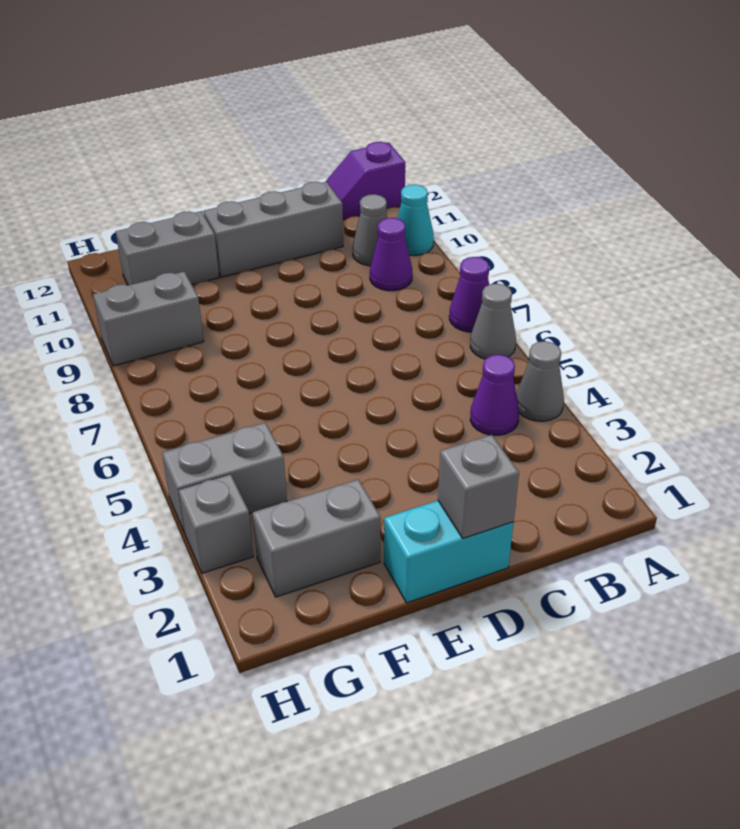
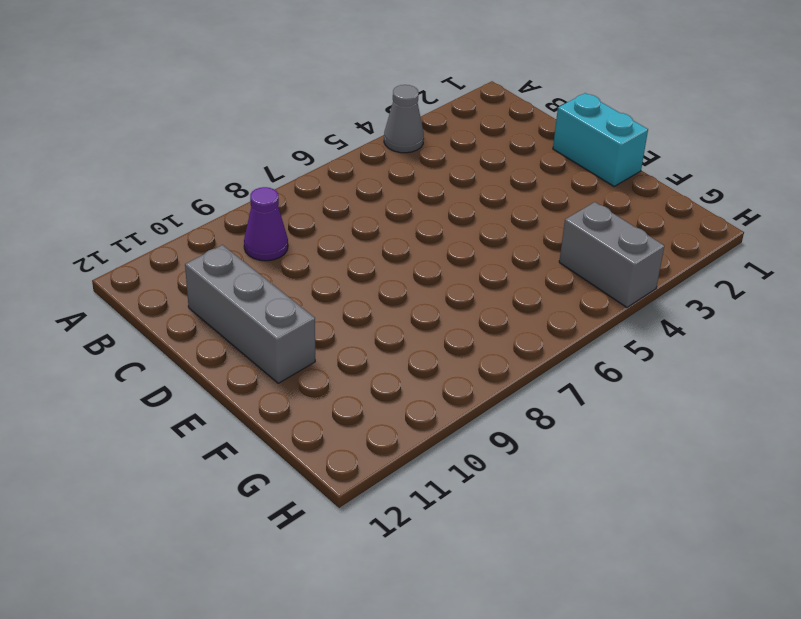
none -> grey cone A6 level 1
none -> purple cone A7 level 1
none -> cyan cone A10 level 1

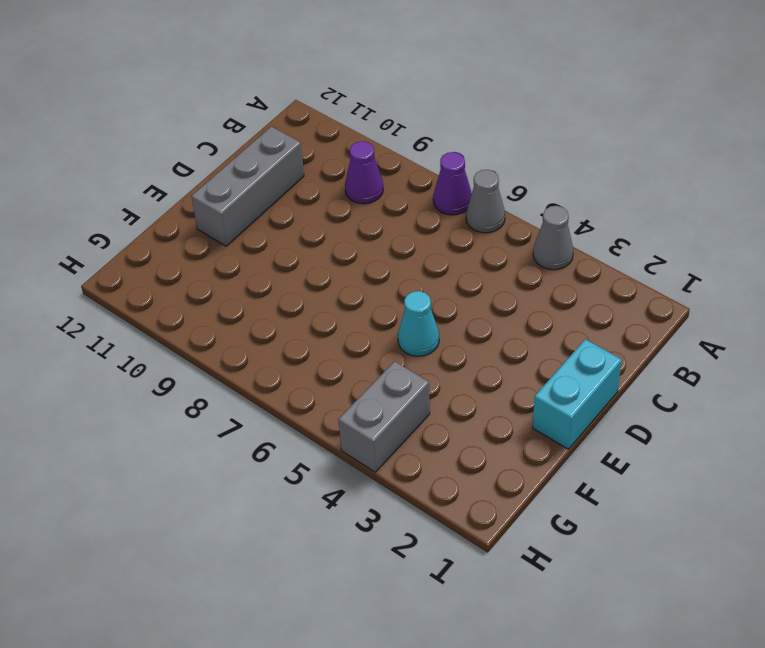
cyan cone E5 level 1 -> cyan cone A10 level 1
none -> purple slope A12:B12 level 1 top A
none -> purple cone B4 level 1
none -> grey cone B10 level 1

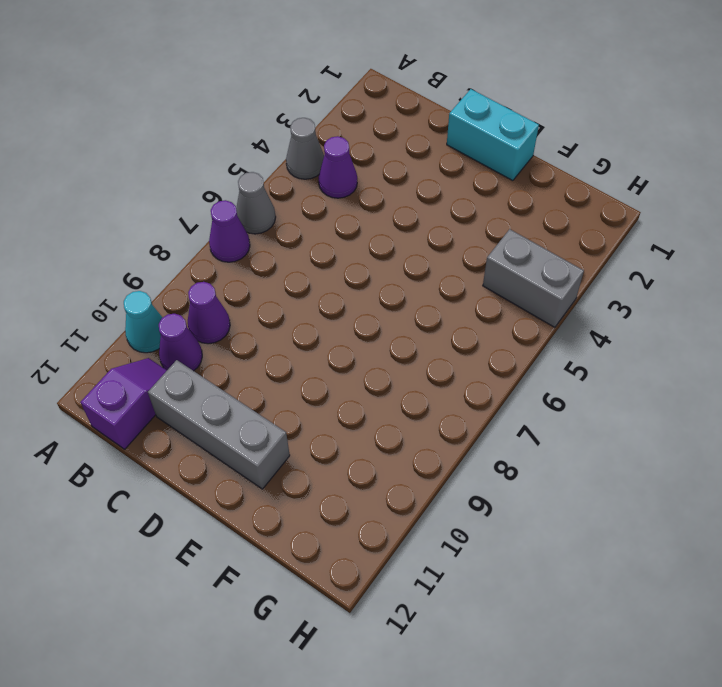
purple cone B10 level 1 -> grey cone B10 level 1
purple slope B11:B12 level 1 top 12 -> purple slope A12:B12 level 1 top A
none -> grey brick F2:G2 level 1
none -> grey brick F11:G11 level 1
none -> grey brick G9:H9 level 1

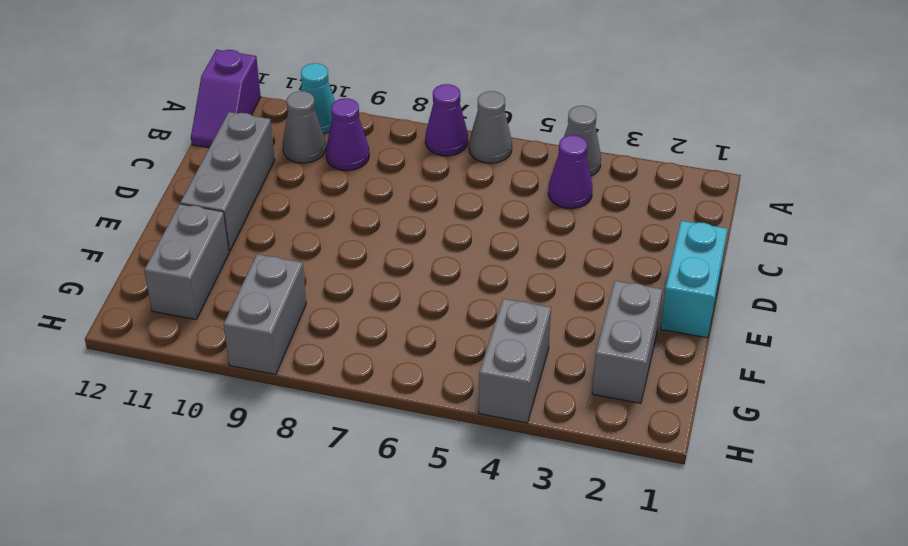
none -> grey brick H3 level 1
none -> grey brick D1 level 2

